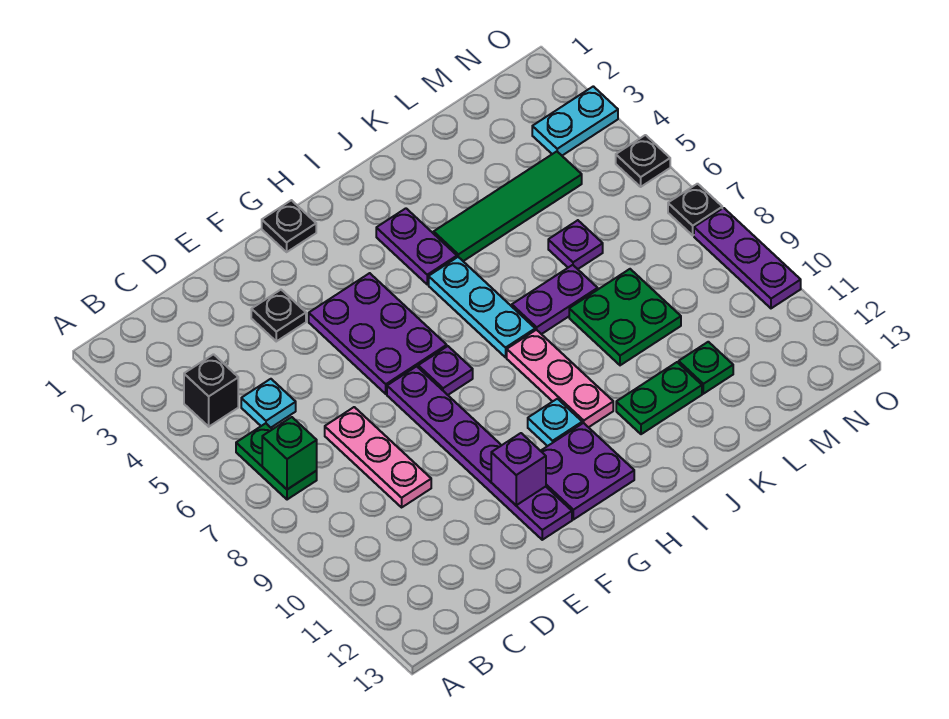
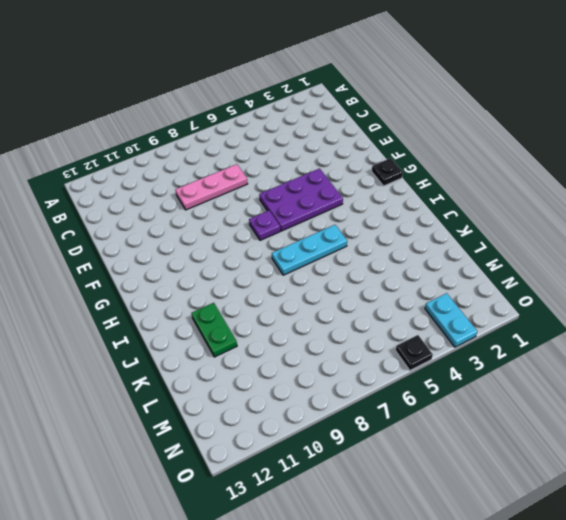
none -> black brick B4 level 1
none -> green plate B6:B7 level 1
none -> cyan plate C5 level 1

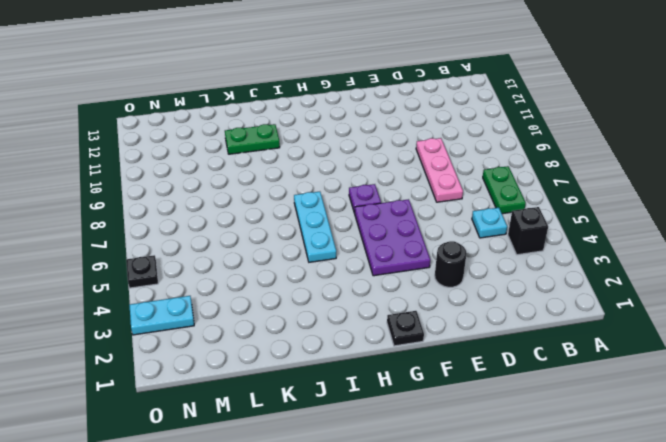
black round brick E3 level 1 -> black plate E3 level 1
none -> purple plate F7:F12 level 1
none -> purple plate G11:H12 level 1
none -> cyan plate H10 level 1

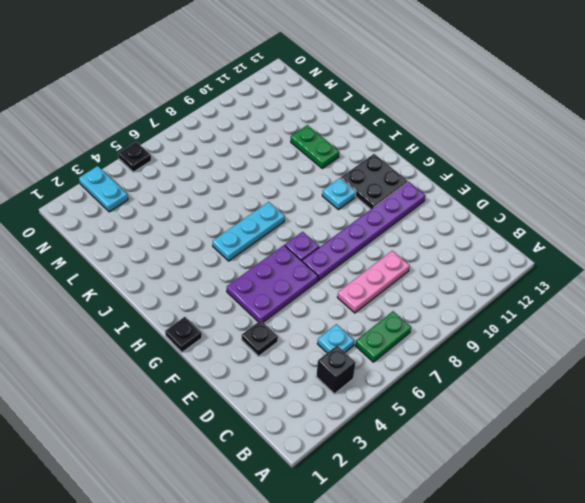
black plate G11:H12 level 1 -> purple plate G11:H12 level 1
none -> purple plate I3:I4 level 1
none -> pink plate I8:I10 level 1
none -> green tile J4:M4 level 1

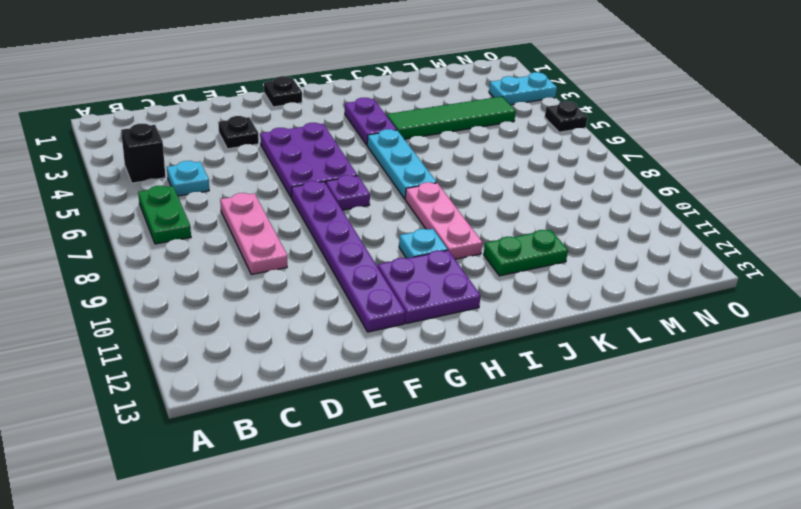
none -> purple plate J7:K7 level 1
none -> green plate K8:L9 level 1
none -> purple plate L6 level 1

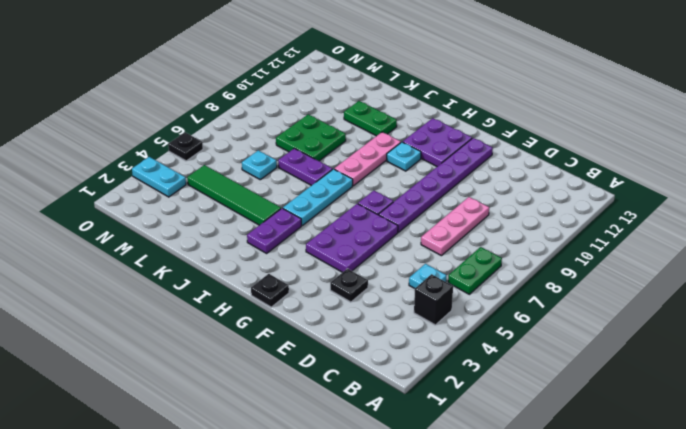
cyan plate L6 level 1 -> purple plate L6 level 1
none -> green plate L11 level 1
none -> black plate O7 level 1
none -> purple plate O8:O10 level 1

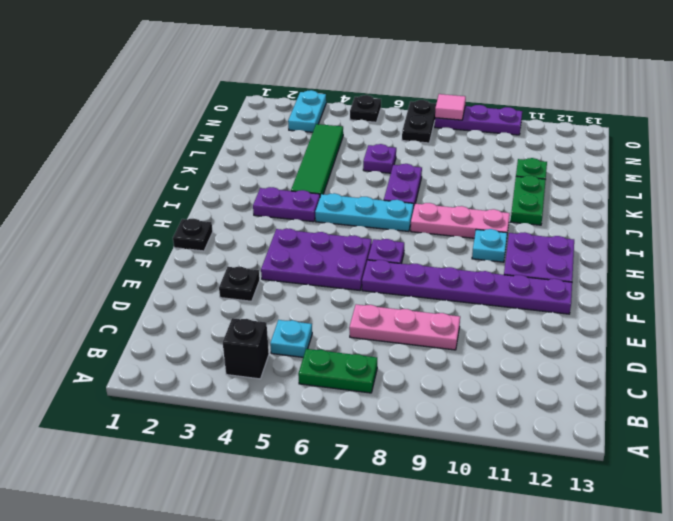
black plate N7:O7 level 1 -> black plate O7 level 1
pink tile O8 level 2 -> none
none -> green plate K8:L9 level 1
none -> green brick B7 level 2
none -> purple brick F11 level 2

